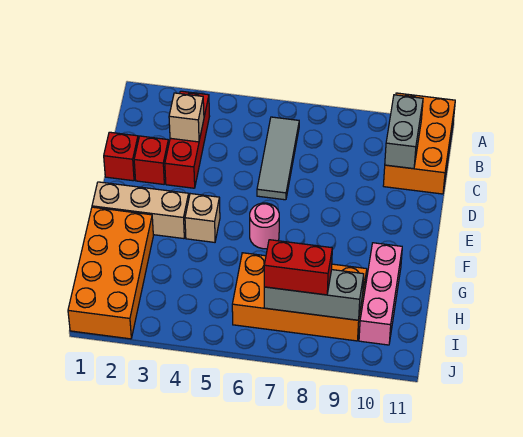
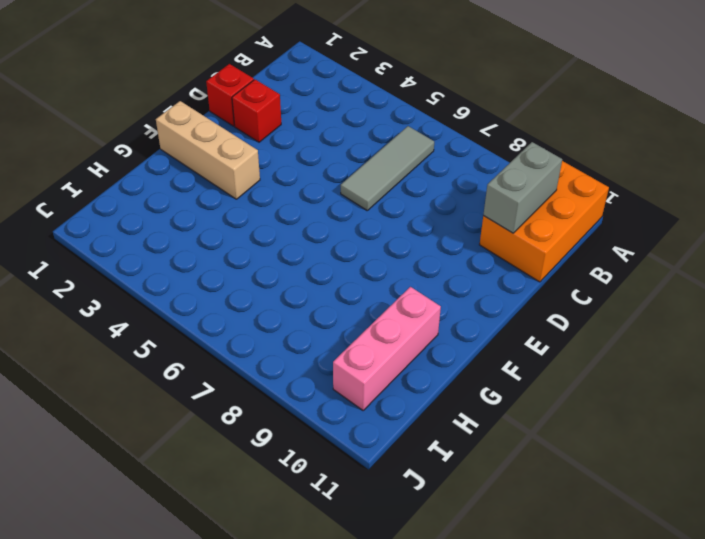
none -> red brick B3:D3 level 1
none -> tan brick F4 level 1
none -> pink round brick F6 level 1

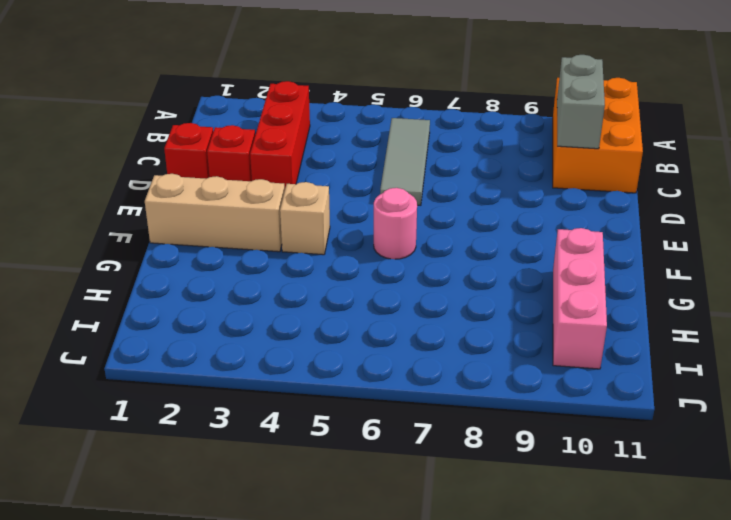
none -> orange brick G1:J2 level 1
none -> orange brick H6:I9 level 1
none -> tan brick C3 level 2

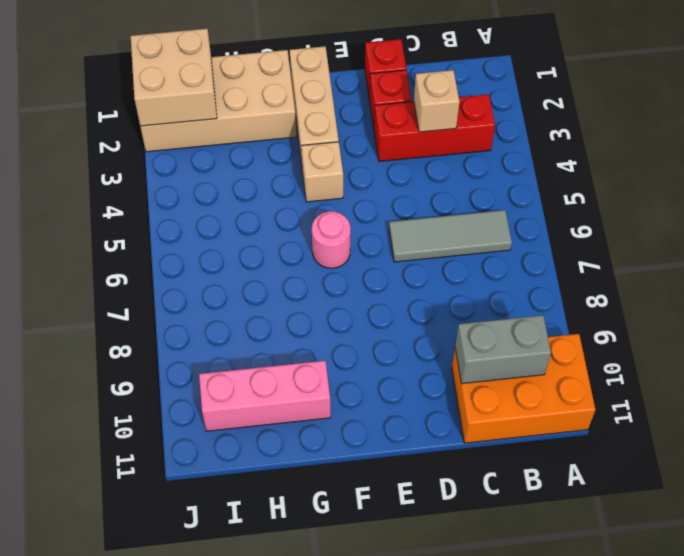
tan brick G1:J2 level 1 -> orange brick G1:J2 level 1
tan brick I1:J2 level 2 -> none
none -> orange brick H6:I9 level 1
none -> grey brick I7:I9 level 2
none -> red brick I7:I8 level 3

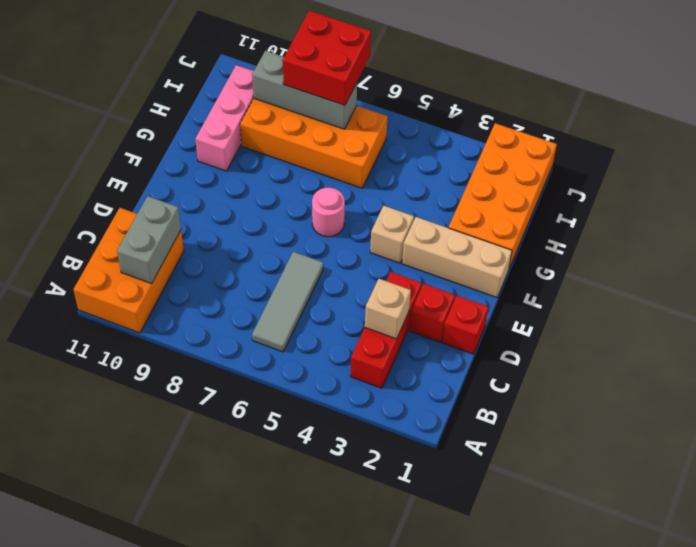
red brick I7:J8 level 3 -> red brick I7:I8 level 3

